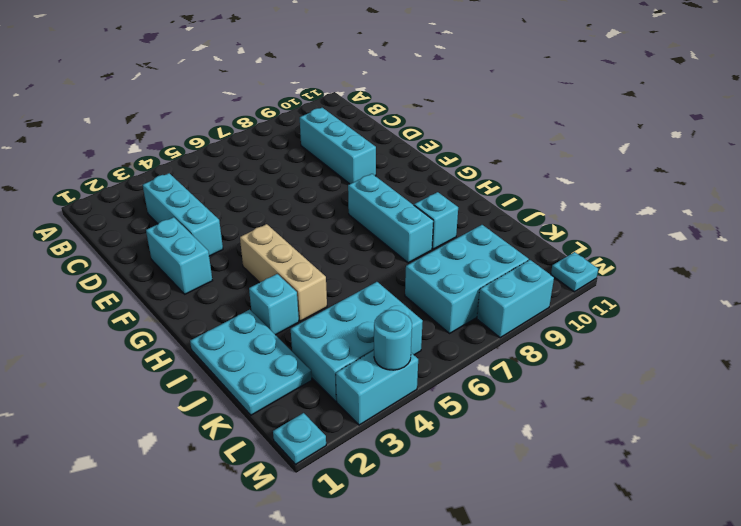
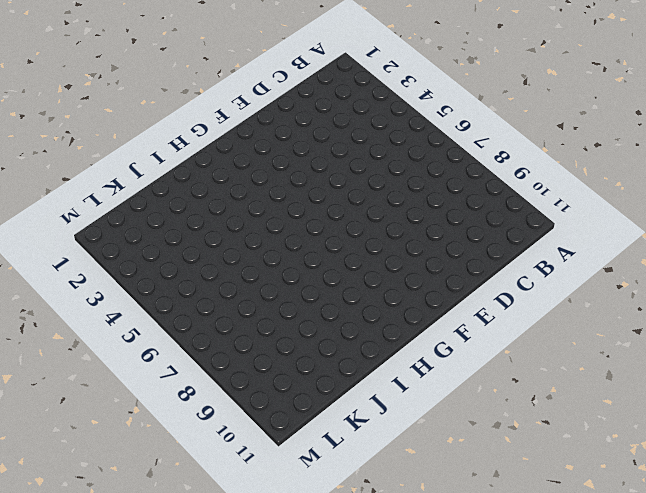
none -> cyan brick C3:E3 level 1
none -> cyan brick C9:E9 level 1
none -> cyan brick E2:F2 level 1

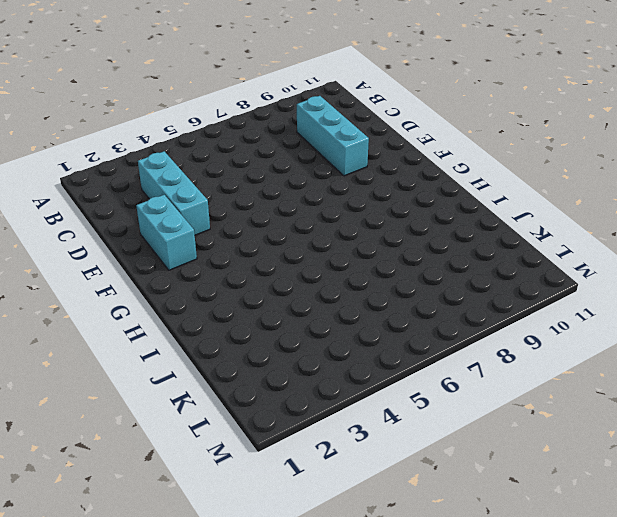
none -> tan brick G4:I4 level 1
none -> cyan brick G8:I8 level 1
none -> cyan plate I1:K2 level 1

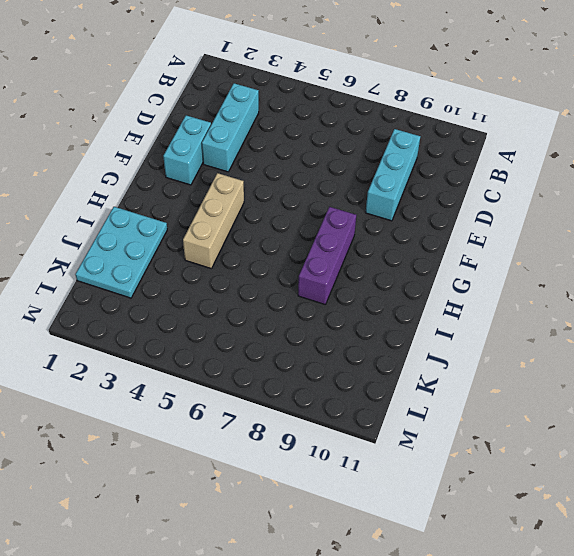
purple brick G8:I8 level 1 -> cyan brick G8:I8 level 1
none -> cyan brick I3 level 1
none -> cyan brick I9 level 1
none -> cyan brick K3:L5 level 1

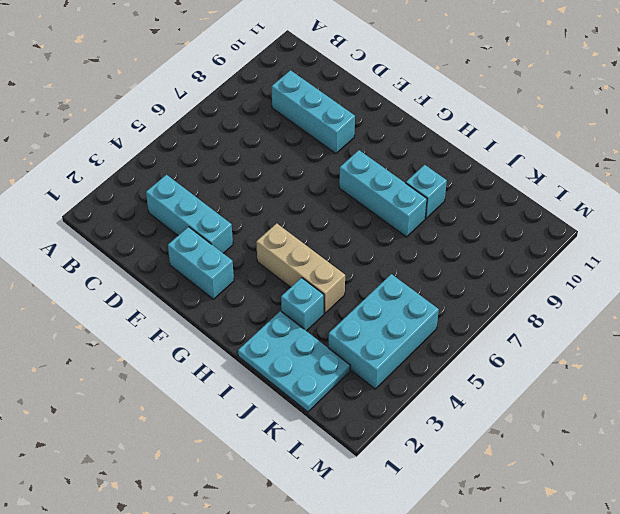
none -> cyan brick K7:L9 level 1
none -> cyan plate M1 level 1
none -> cyan brick M3:M4 level 1

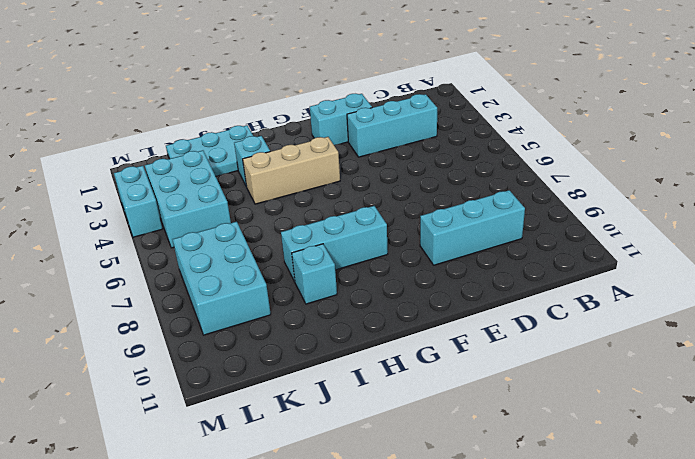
none -> cyan plate M1 level 1
none -> cyan brick M8:M9 level 1
none -> cyan plate M11 level 1

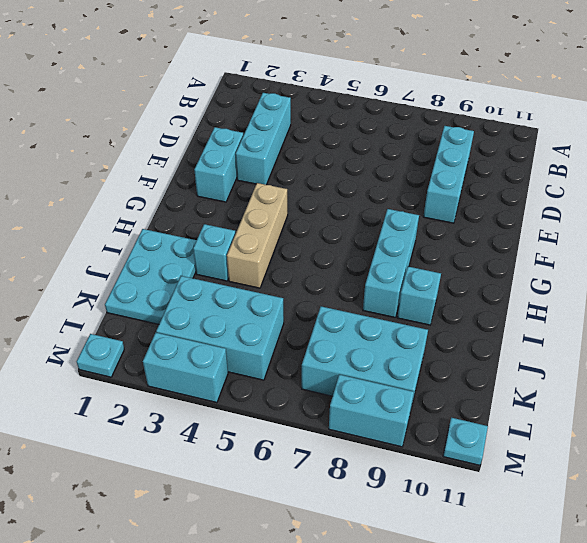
none -> cyan round brick M4 level 2

